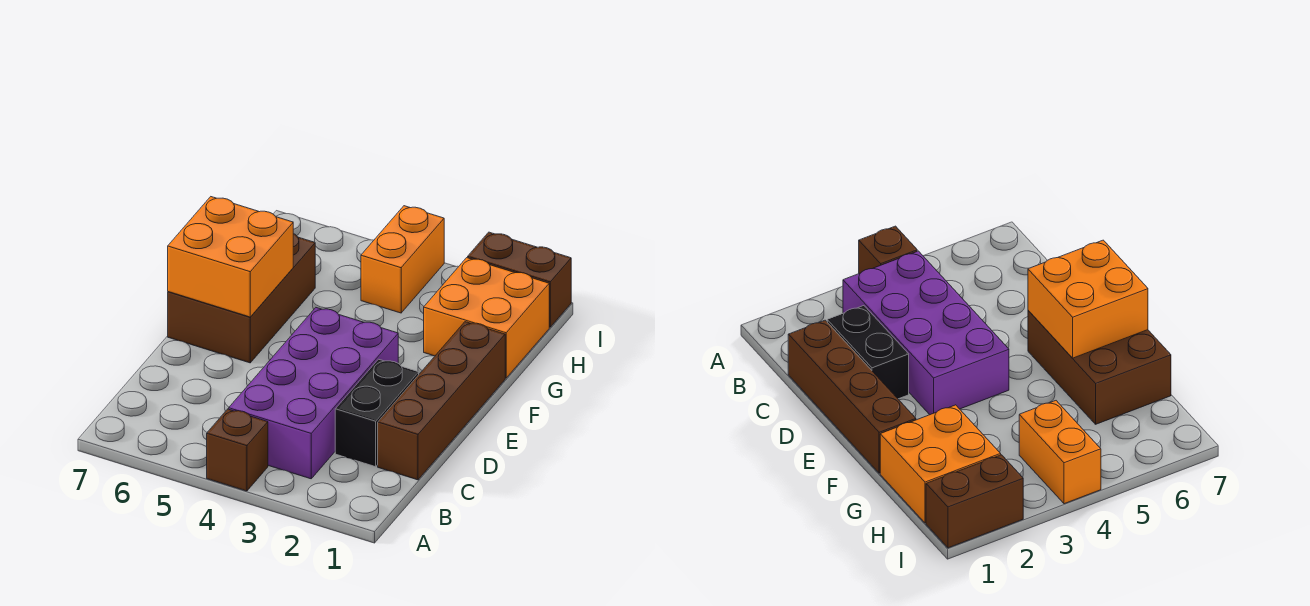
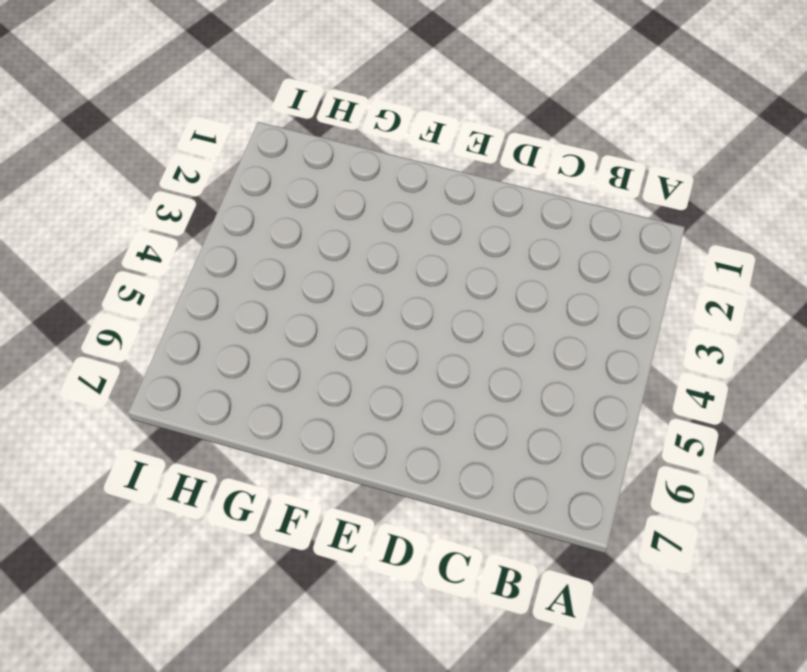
none -> brown brick A4 level 1
none -> purple brick B3:E4 level 1

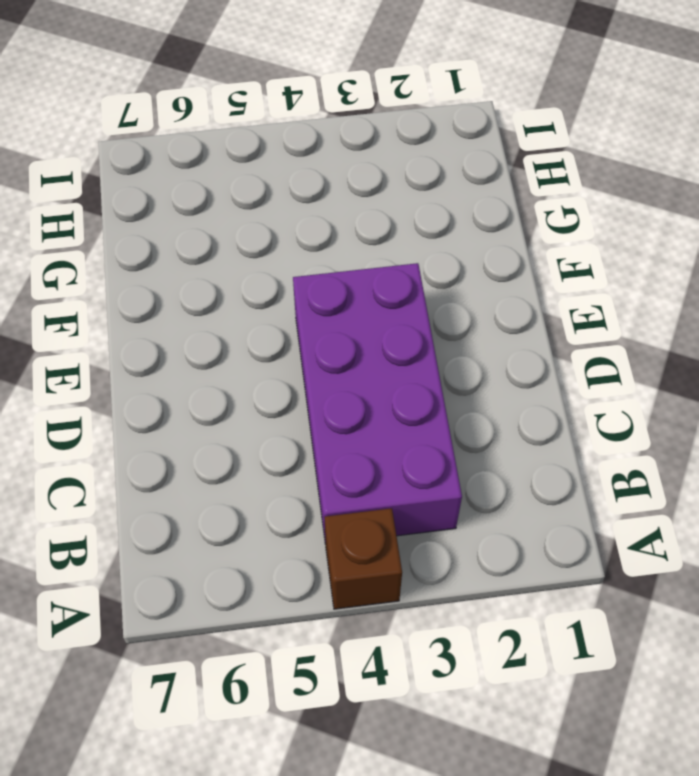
none -> brown brick C1:F1 level 1
none -> black brick C2:D2 level 1

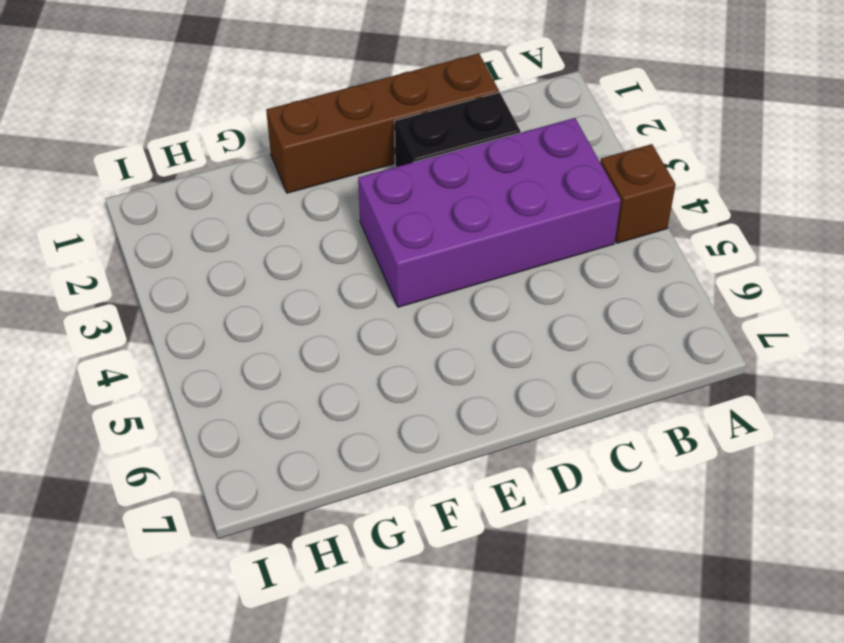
none -> brown brick E6:G7 level 1
none -> orange brick G1:H2 level 1

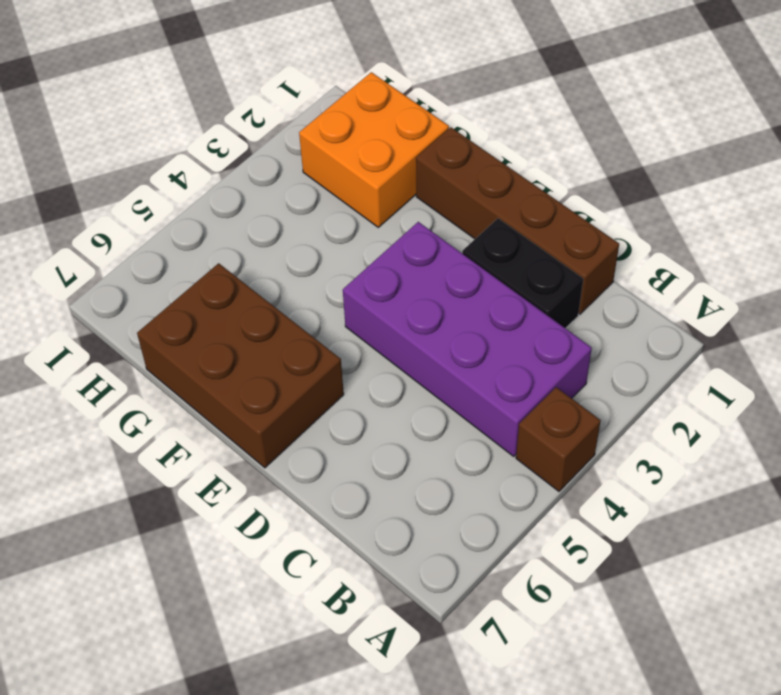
none -> orange brick H4:I4 level 1
none -> brown brick I1:I2 level 1

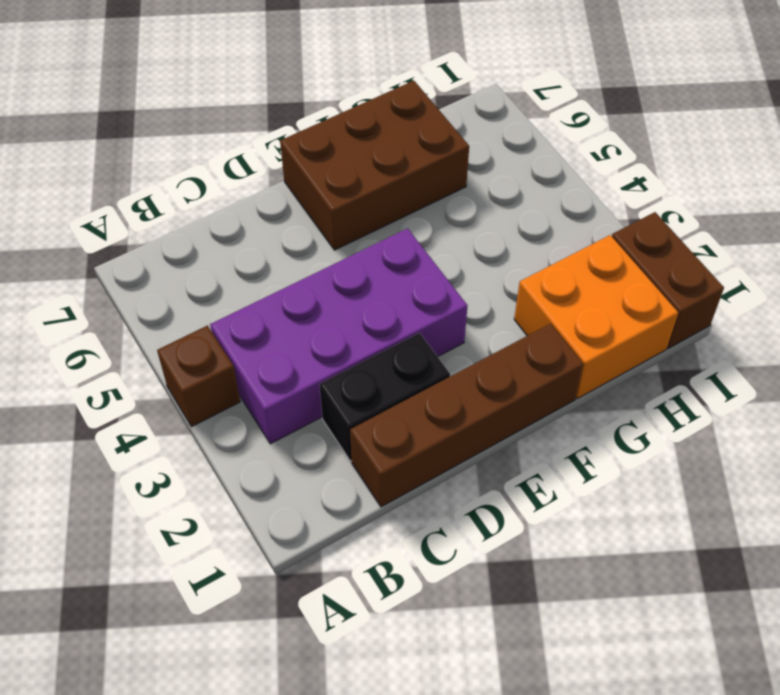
none -> orange brick H4:I4 level 1
none -> orange brick E6:F7 level 2

